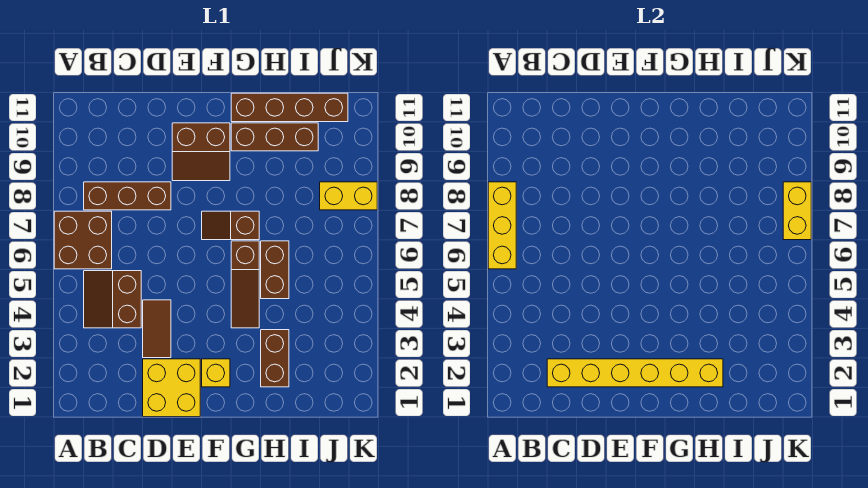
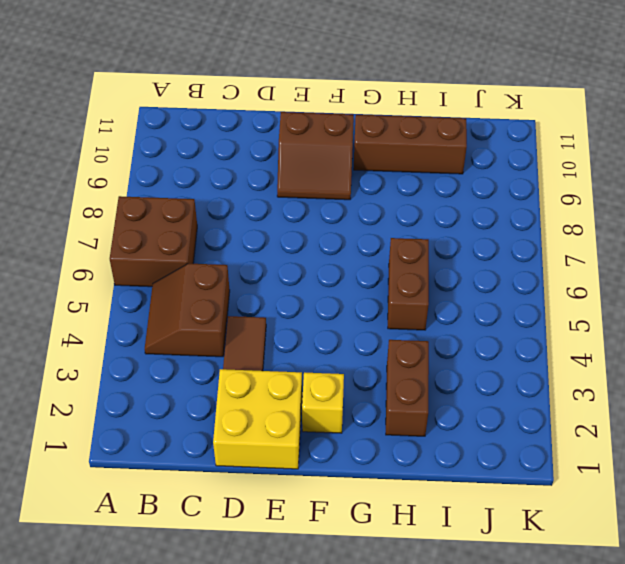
none -> brown brick B8:D8 level 1
none -> brown slope F7:G7 level 1 top G
none -> brown slope G4:G6 level 1 top 6

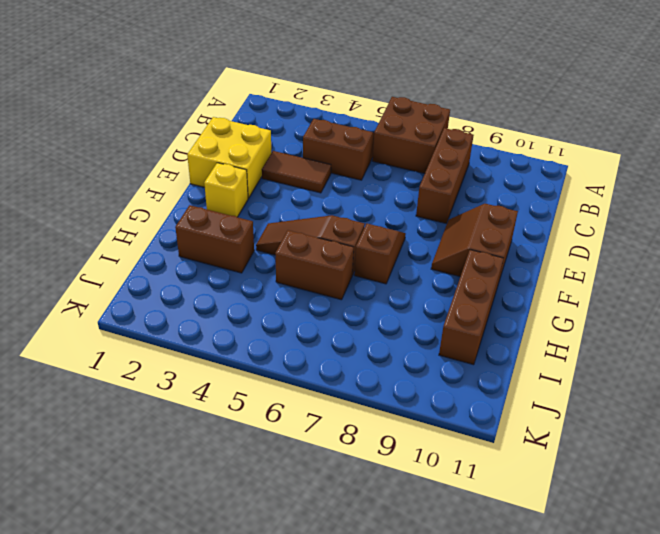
none -> brown brick G11:J11 level 1
none -> yellow brick J8:K8 level 1
none -> yellow brick A6:A8 level 2

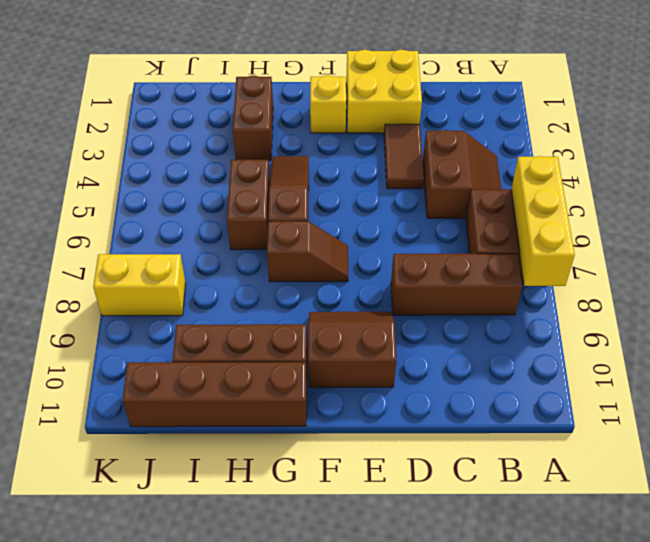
none -> yellow brick C2:H2 level 2
none -> yellow brick K7:K8 level 2

